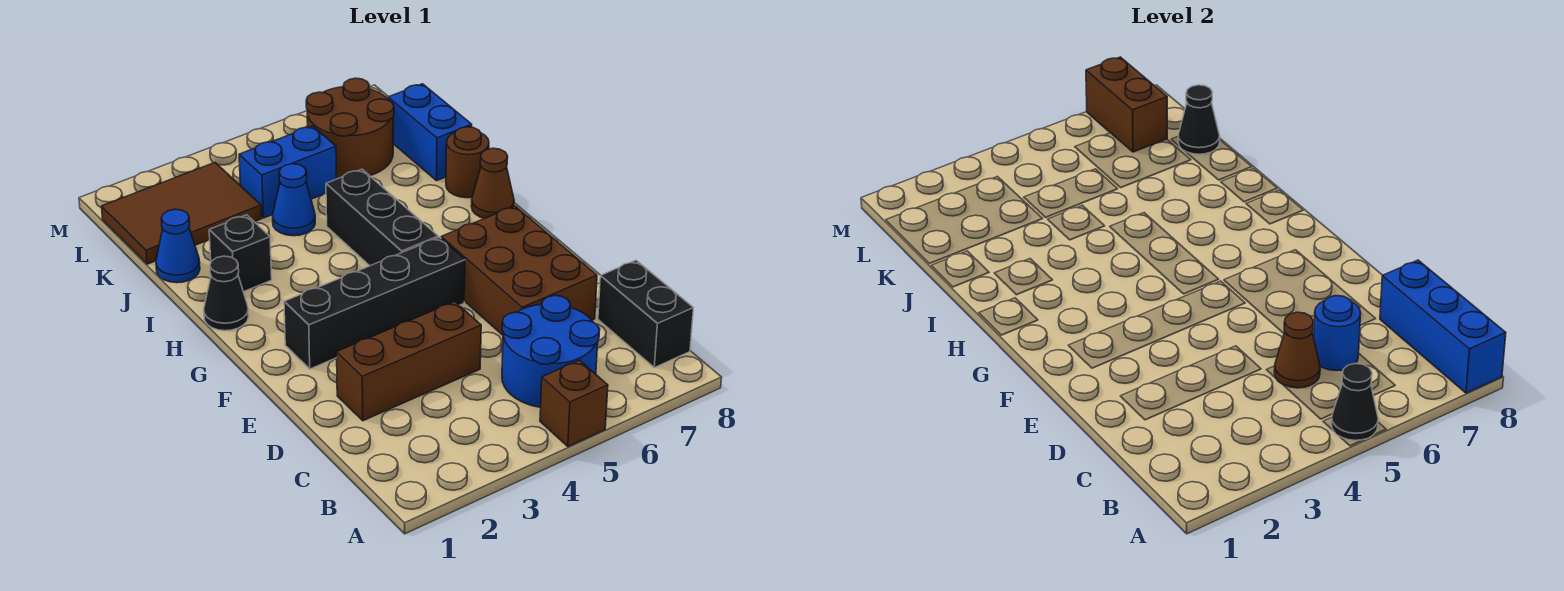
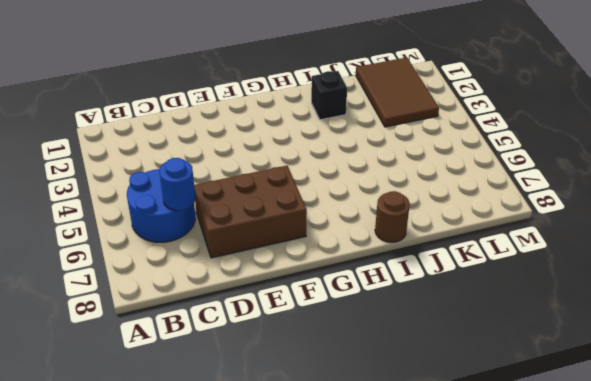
none -> brown brick A5 level 1
none -> black brick B8:C8 level 1
none -> brown brick D2:D4 level 1

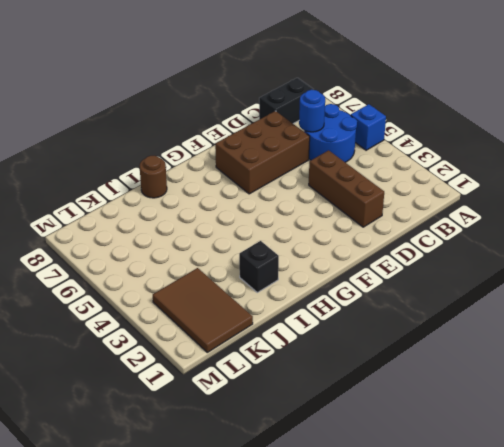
blue brick A5 level 1 -> brown brick A5 level 1
none -> black brick F2:F5 level 1
none -> black brick G5:I5 level 1
none -> black cone H1 level 1

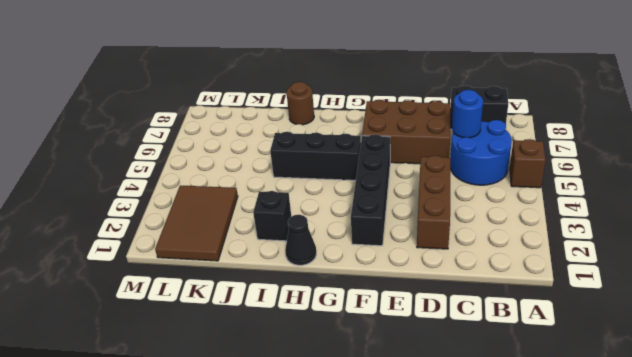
none -> brown cone H8 level 1
none -> blue cone J1 level 1
none -> blue cone J4 level 1

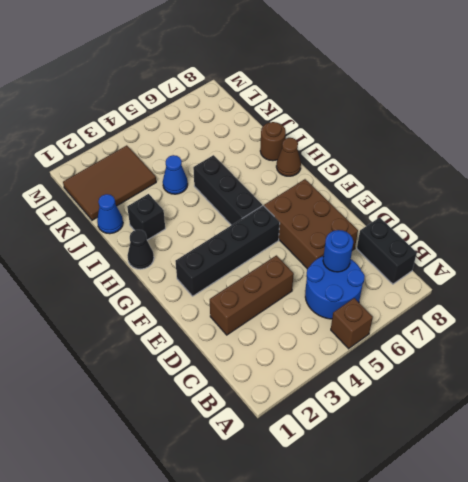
none -> blue brick J8:K8 level 1
none -> blue brick K4:K5 level 1
none -> brown round brick K6:L7 level 1

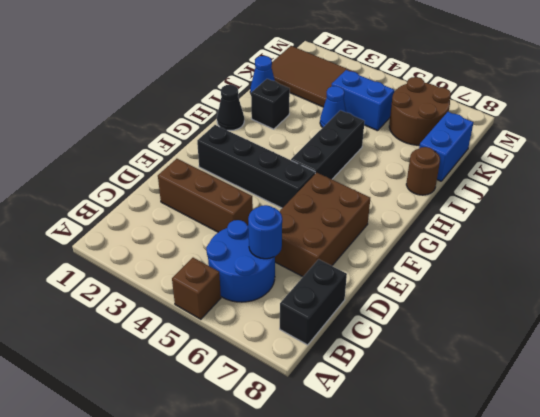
none -> brown cone H8 level 1
none -> black cone A5 level 2
none -> blue brick A8:C8 level 2

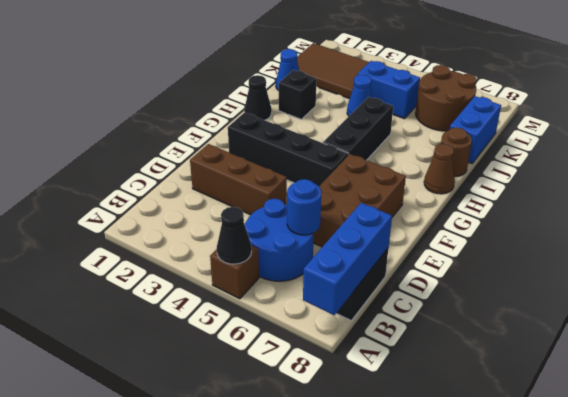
none -> brown cone C5 level 2
none -> black cone K8 level 2
none -> brown brick L7:M7 level 2

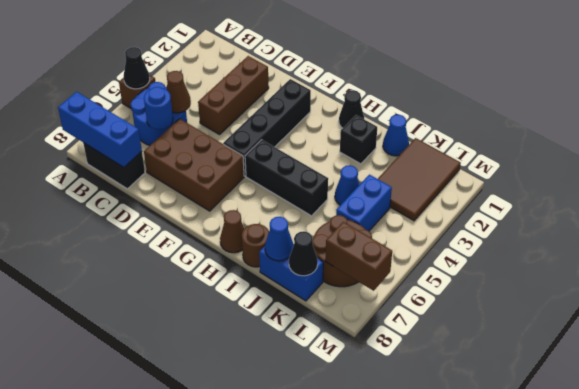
blue cone J8 level 2 -> none

